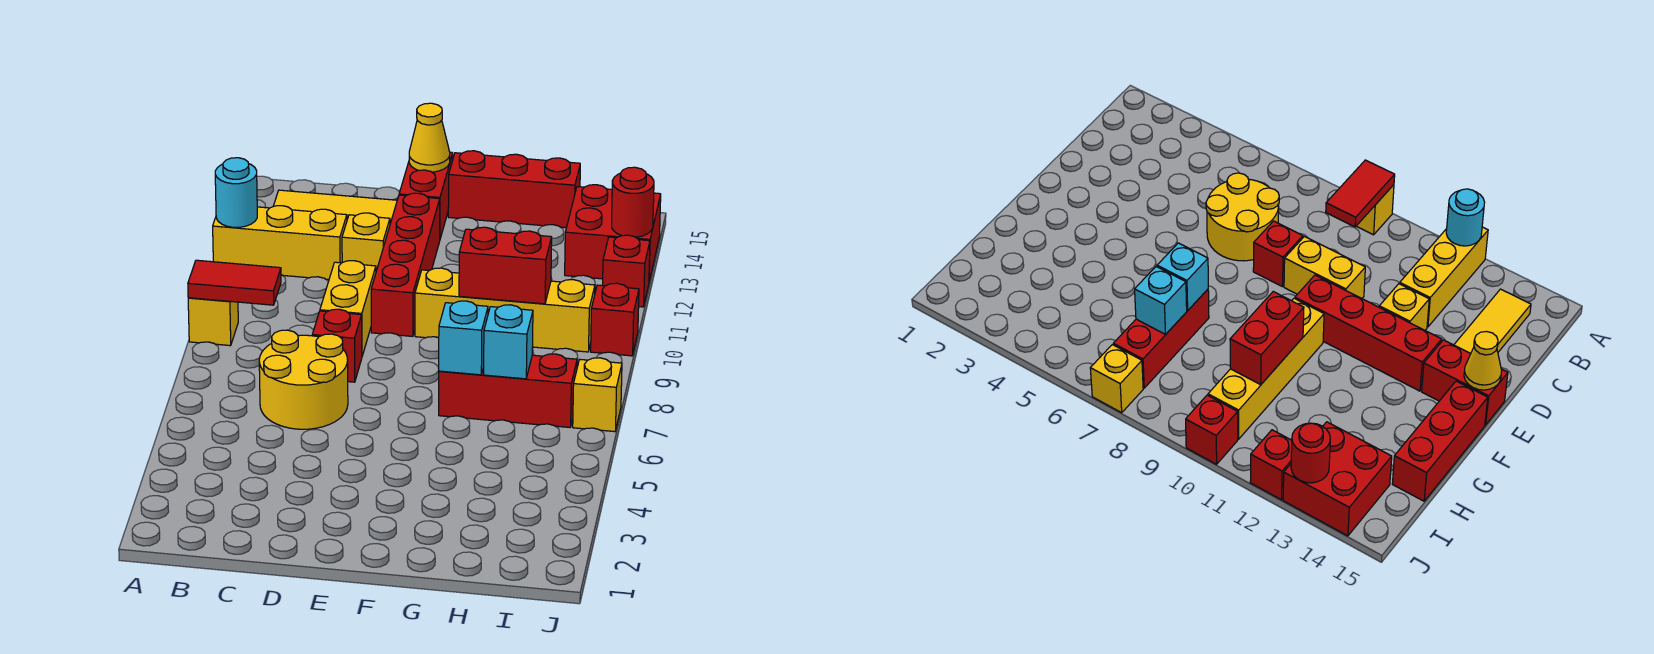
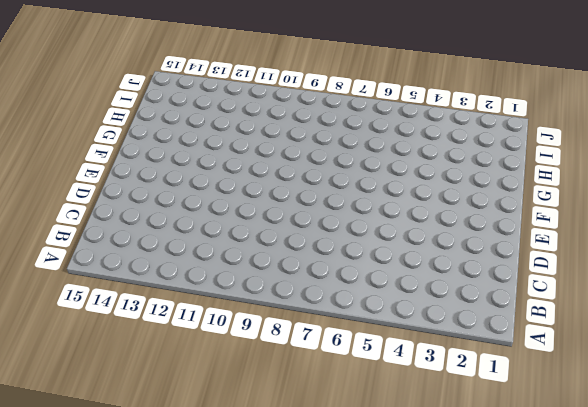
none -> yellow brick A9 level 1
none -> yellow brick A12:C12 level 1
none -> yellow tile B14:D14 level 1

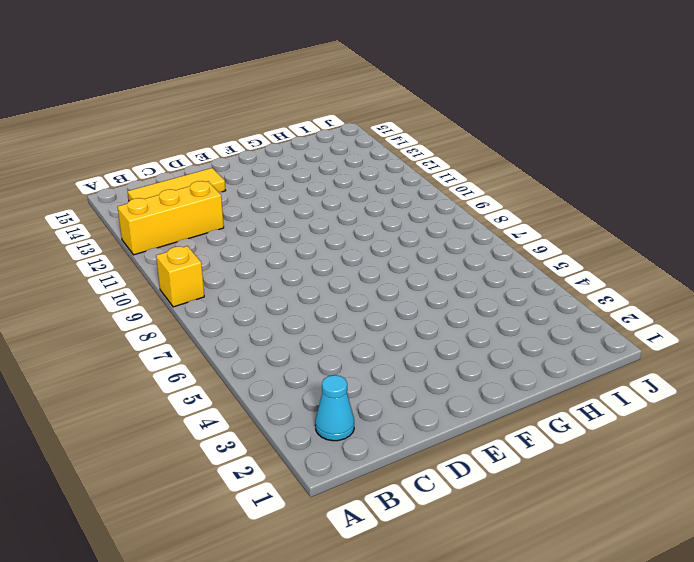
cyan cone B2 level 1 -> none
none -> yellow round brick C6:D7 level 1
none -> red brick D8 level 1
none -> yellow brick D9:D10 level 1

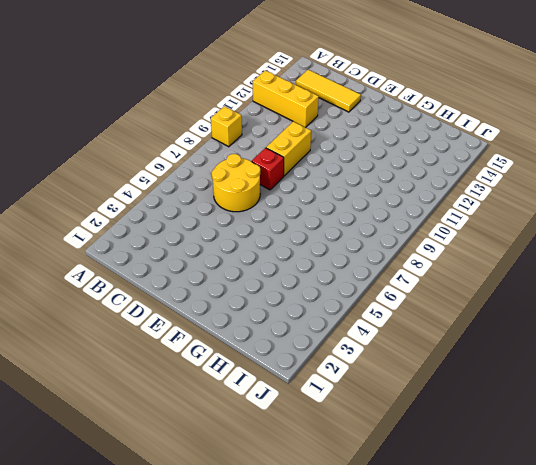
none -> yellow brick D12 level 1
none -> red brick E10:E13 level 1
none -> red brick E14:E15 level 1

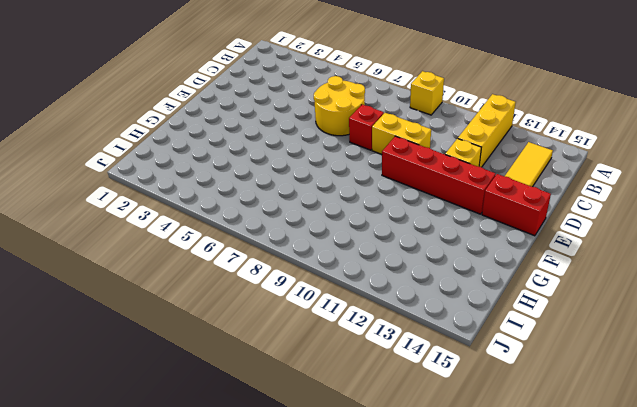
none -> yellow brick F10:I10 level 1
none -> red brick F15:H15 level 1
none -> red brick G7:I7 level 1

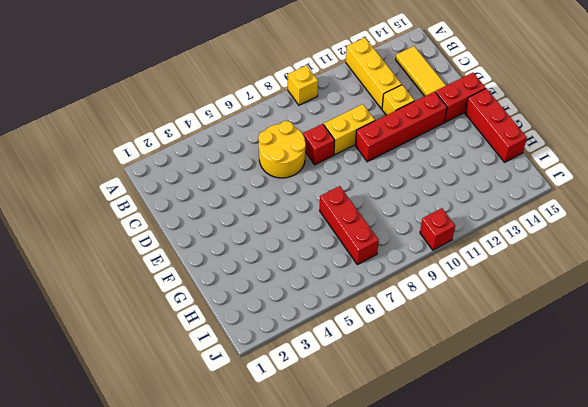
none -> yellow brick F10:I10 level 1
none -> red brick I13:J14 level 1
none -> yellow brick J7 level 1

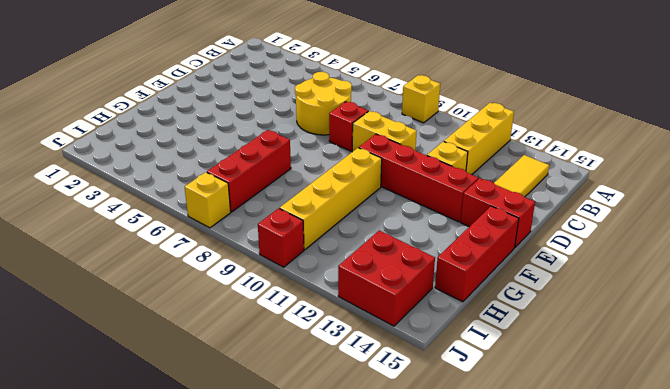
none -> red brick J12 level 1
none -> red tile A9:B9 level 2
none -> cyan round brick A12 level 2

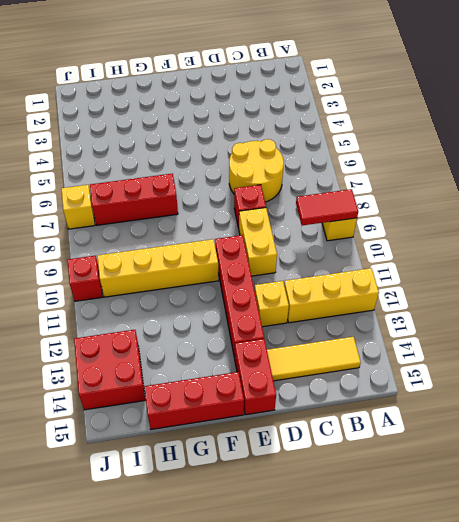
none -> red brick J12 level 1
none -> cyan round brick A12 level 2
none -> yellow cone E15 level 2

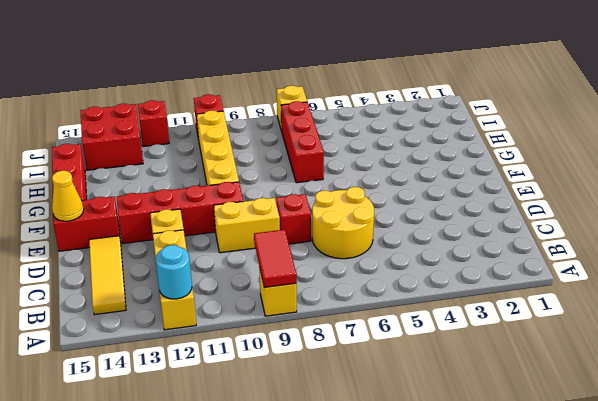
none -> cyan brick G7 level 2
none -> red brick G10:H10 level 2
none -> cyan brick H7 level 2

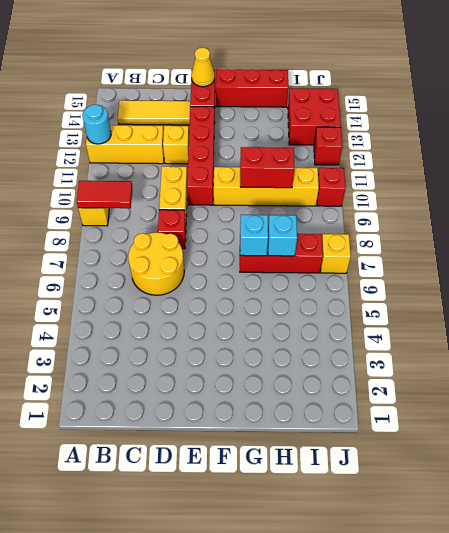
none -> red round brick J13 level 2

